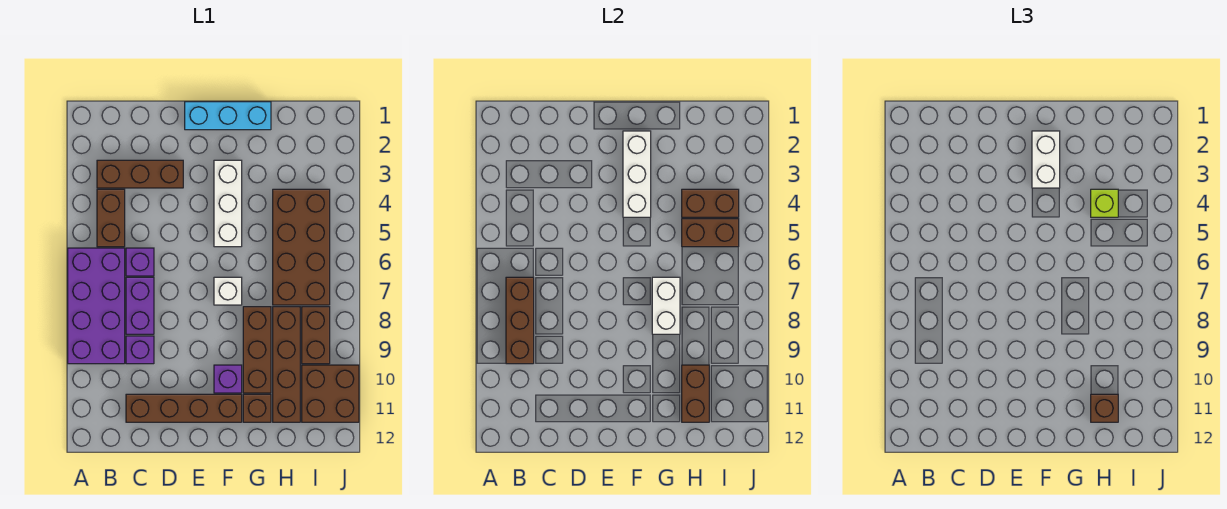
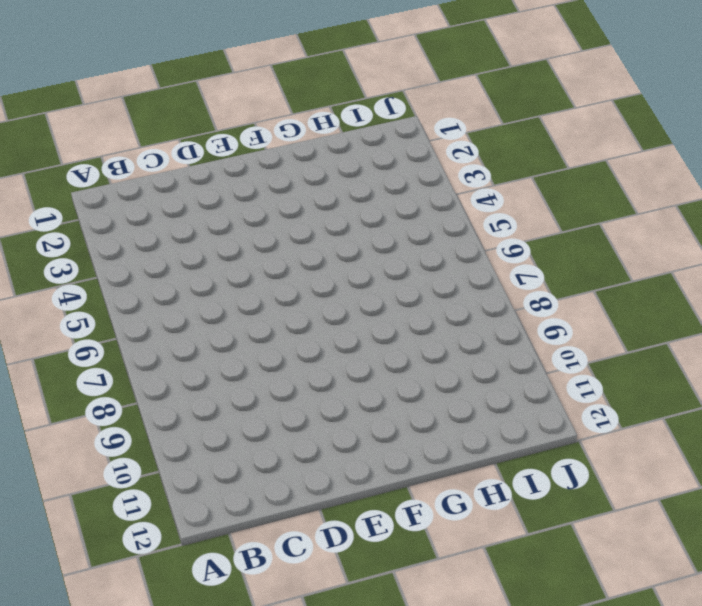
none -> purple brick A6:B9 level 1
none -> brown brick B3:D3 level 1
none -> brown brick B4:B5 level 1

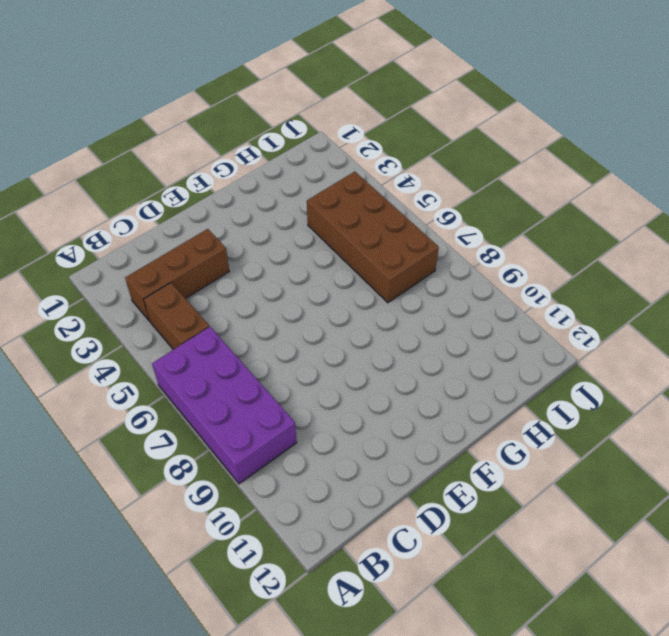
none -> purple brick C6 level 1
none -> purple brick C7:C8 level 1
none -> purple brick C9 level 1

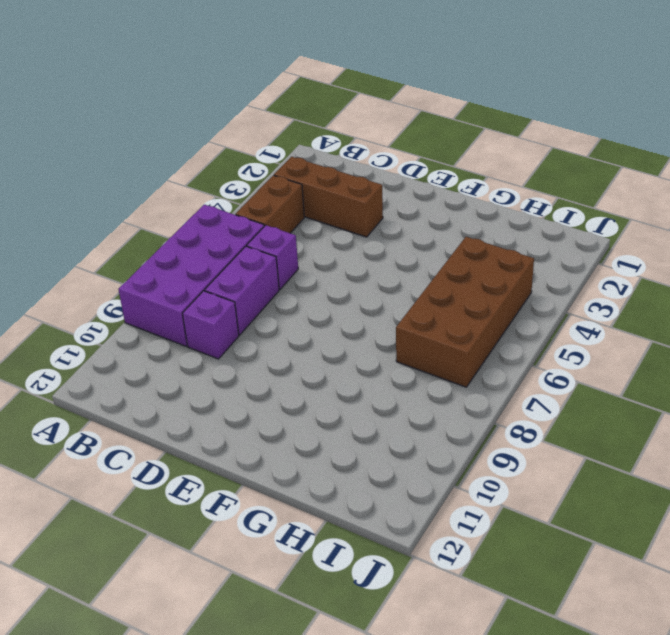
none -> brown brick C11:F11 level 1
none -> cyan brick E1:G1 level 1
none -> white brick F3:F5 level 1

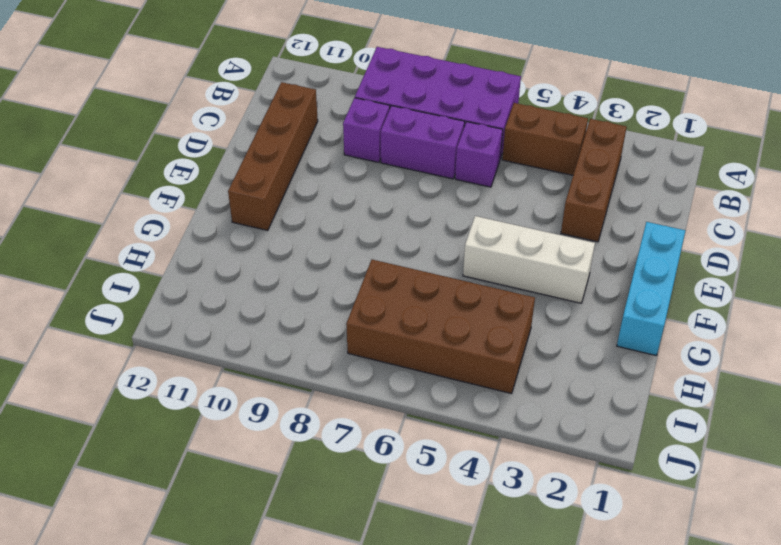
none -> white brick F7 level 1
none -> purple brick F10 level 1
none -> brown brick G8:G10 level 1

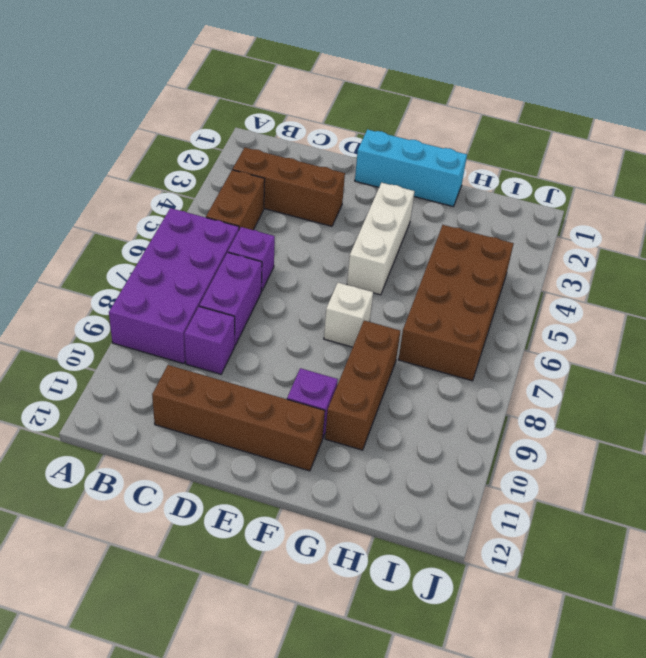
none -> brown brick G11 level 1
none -> brown brick H8:H11 level 1
none -> brown brick I8:I9 level 1

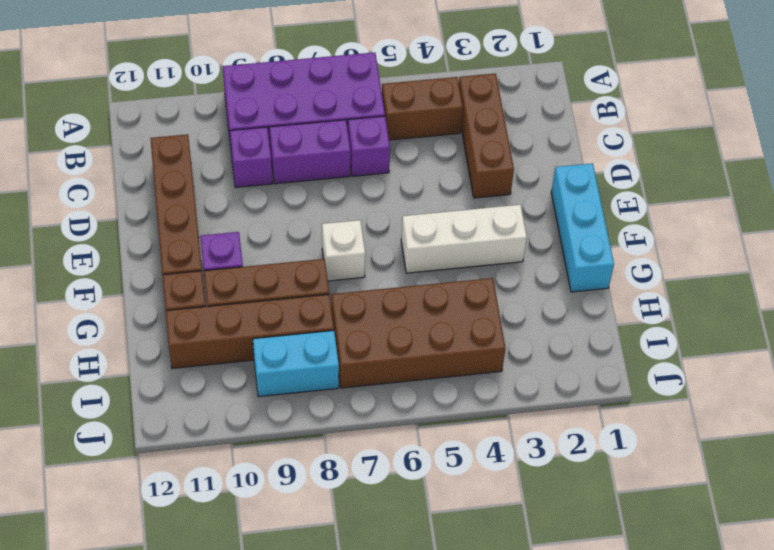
cyan brick I8:I9 level 1 -> brown brick I8:I9 level 1
none -> brown brick I10:J11 level 1
none -> brown brick B7:B9 level 2
none -> white brick F2:F4 level 2

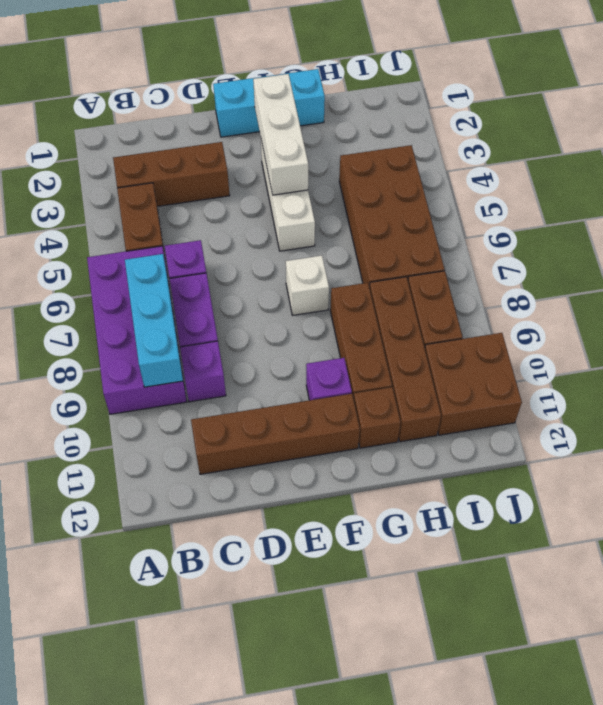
cyan brick B7:B9 level 2 -> brown brick B7:B9 level 2
none -> white brick G7:G8 level 2
none -> brown brick H4:I4 level 2
none -> brown brick H5:I5 level 2

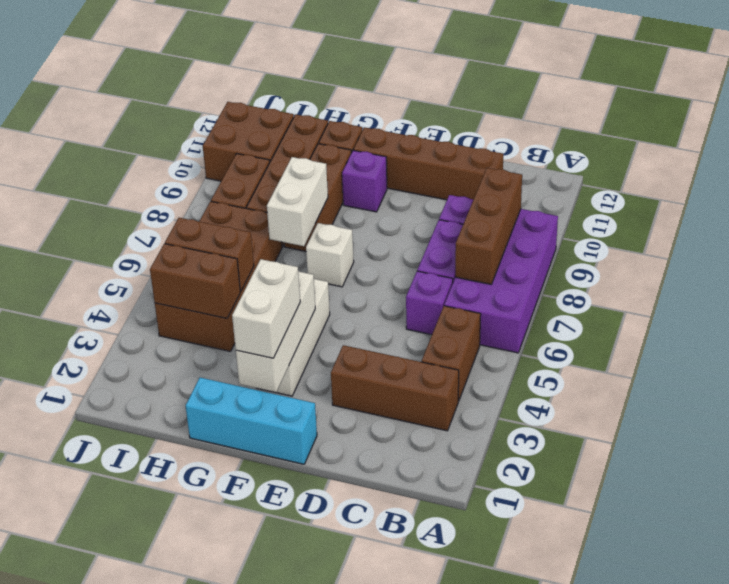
none -> brown brick H10:H11 level 2
none -> lime brick H4 level 3
none -> brown brick H11 level 3

